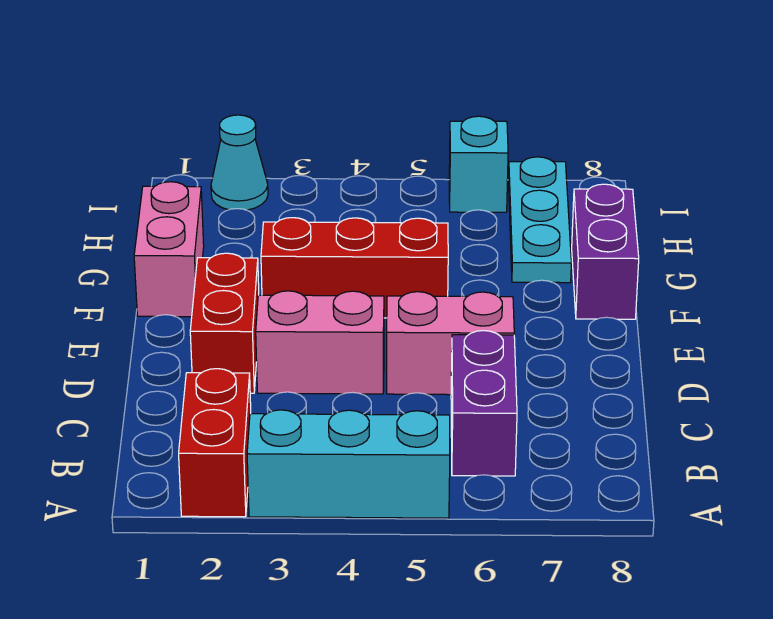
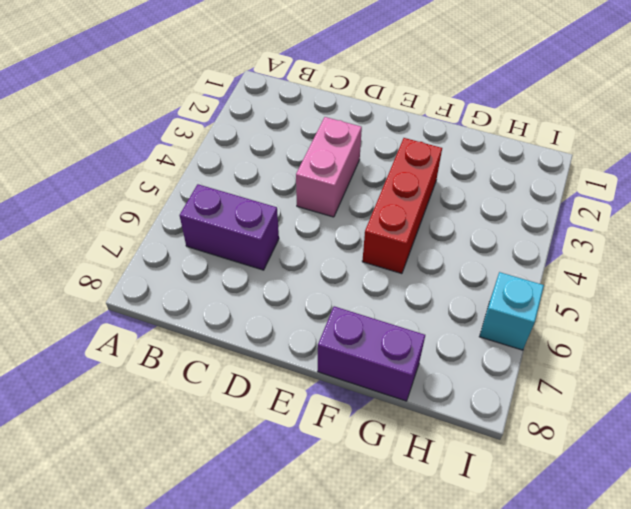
none -> red brick A2:B2 level 1
none -> cyan brick A3:A5 level 1
none -> red brick D2:E2 level 1

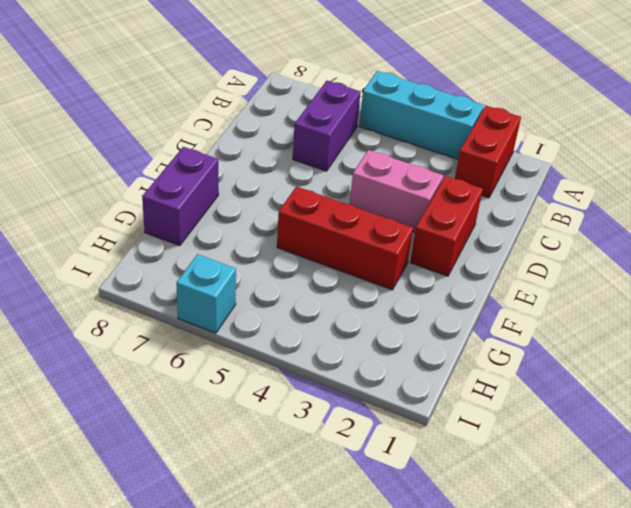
none -> pink brick D5:D6 level 1
none -> pink brick F1:G1 level 1
none -> cyan plate G7:I7 level 1

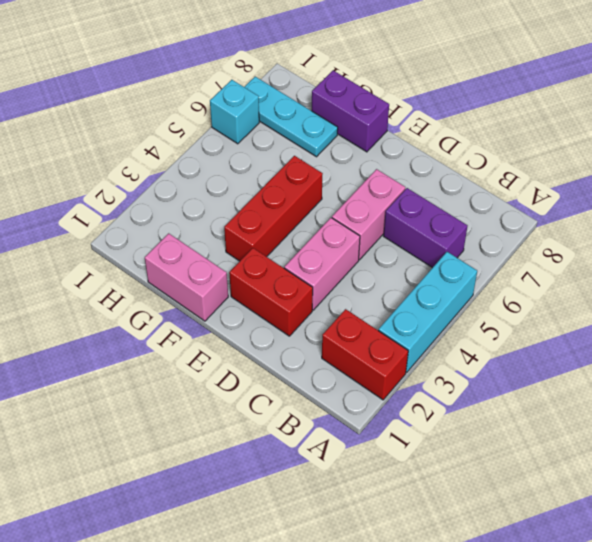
none -> cyan cone I2 level 1

